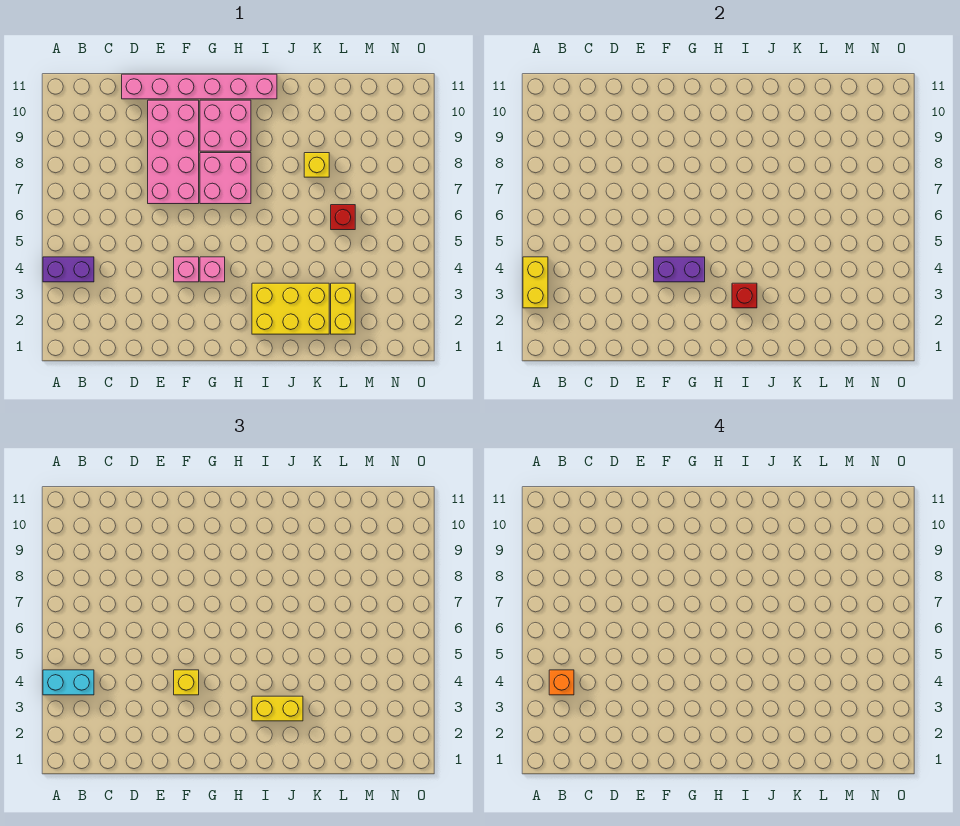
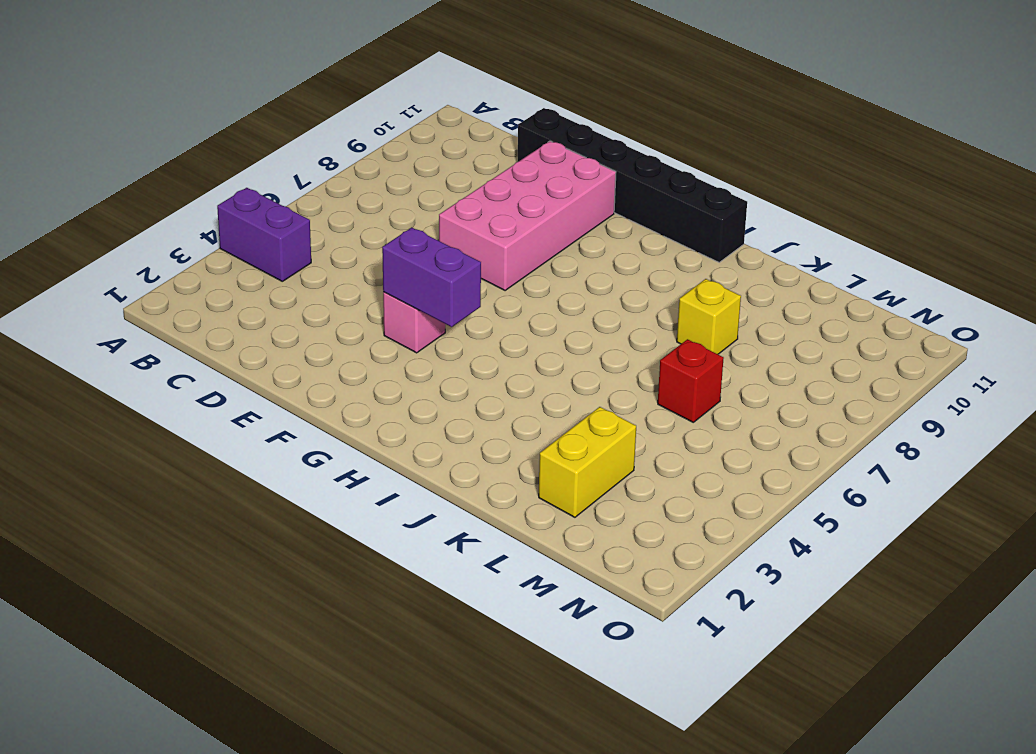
black brick D11:I11 level 1 -> pink brick D11:I11 level 1
none -> pink brick G4 level 1
none -> pink brick G7:H8 level 1
none -> pink brick G9:H10 level 1

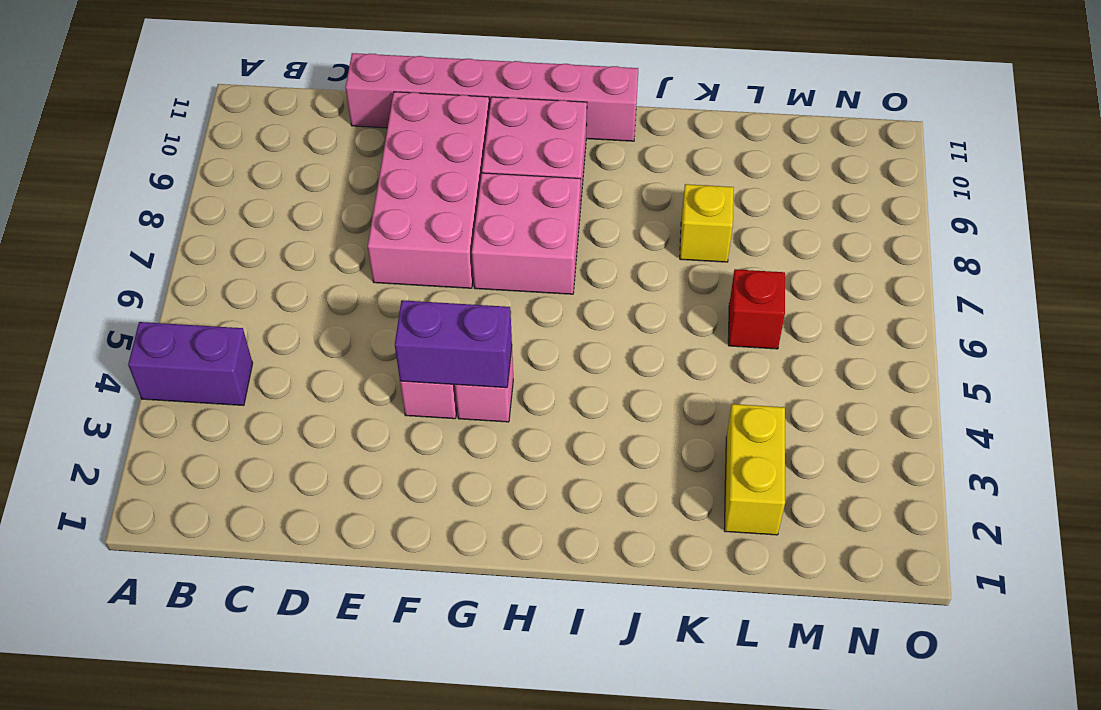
none -> yellow brick I2:K3 level 1
none -> yellow brick A3:A4 level 2
none -> red brick I3 level 2

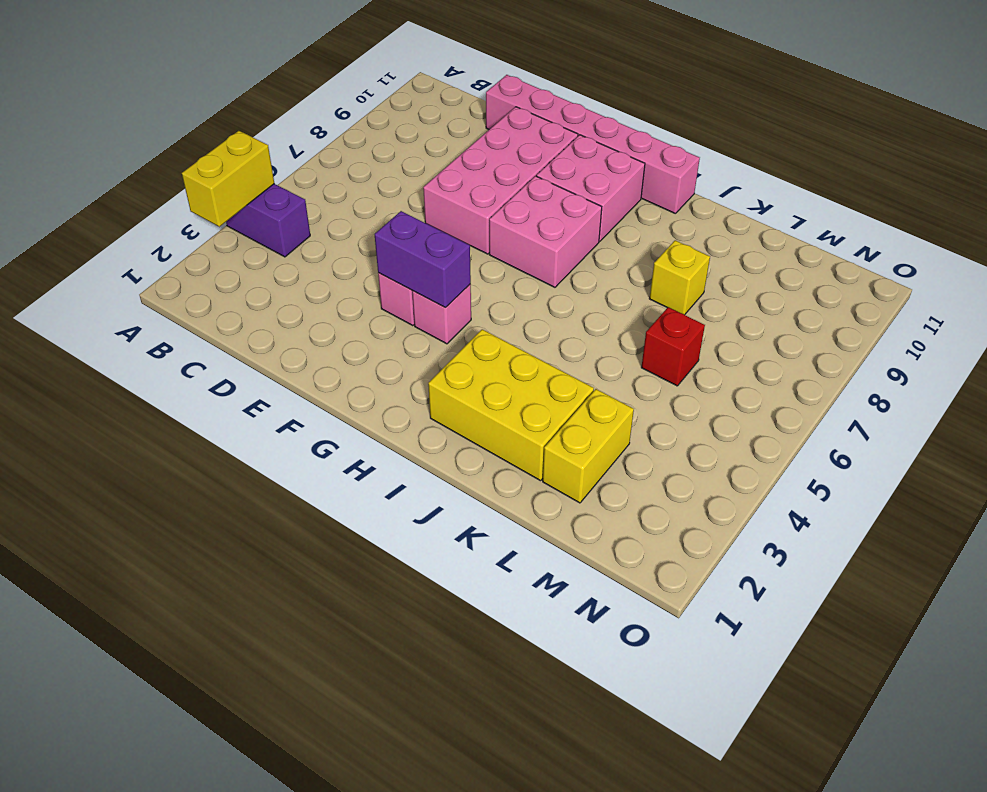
none -> red brick I3 level 2
none -> cyan brick A4:B4 level 3
none -> yellow brick F4 level 3

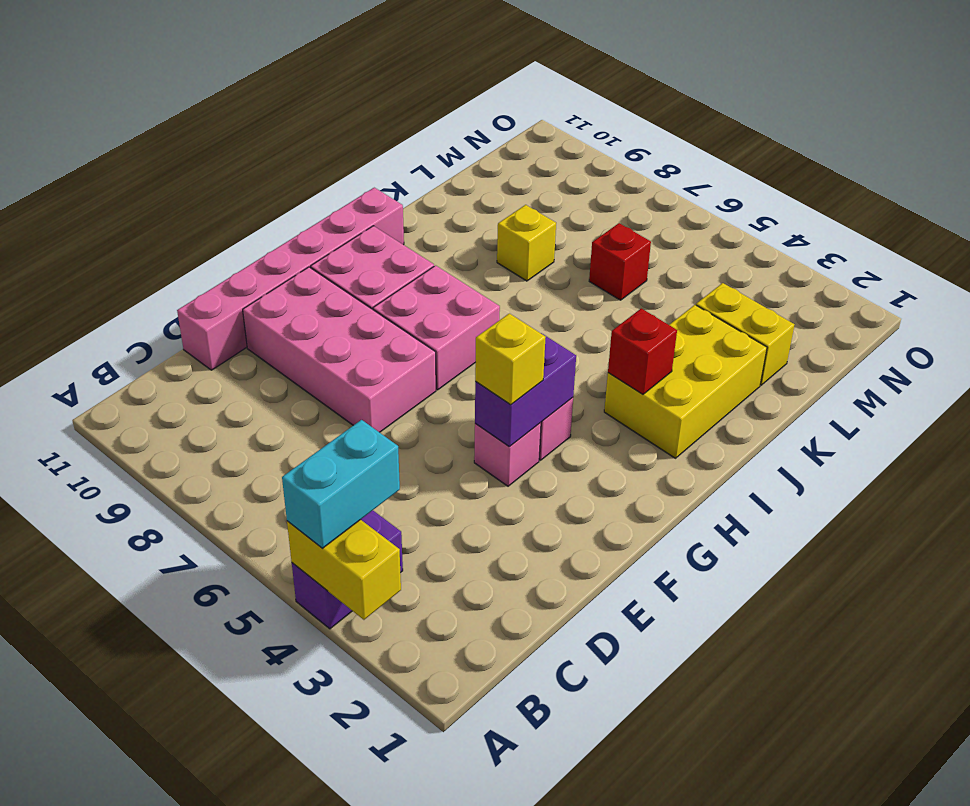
none -> yellow brick I3:J3 level 3
none -> orange brick B4 level 4

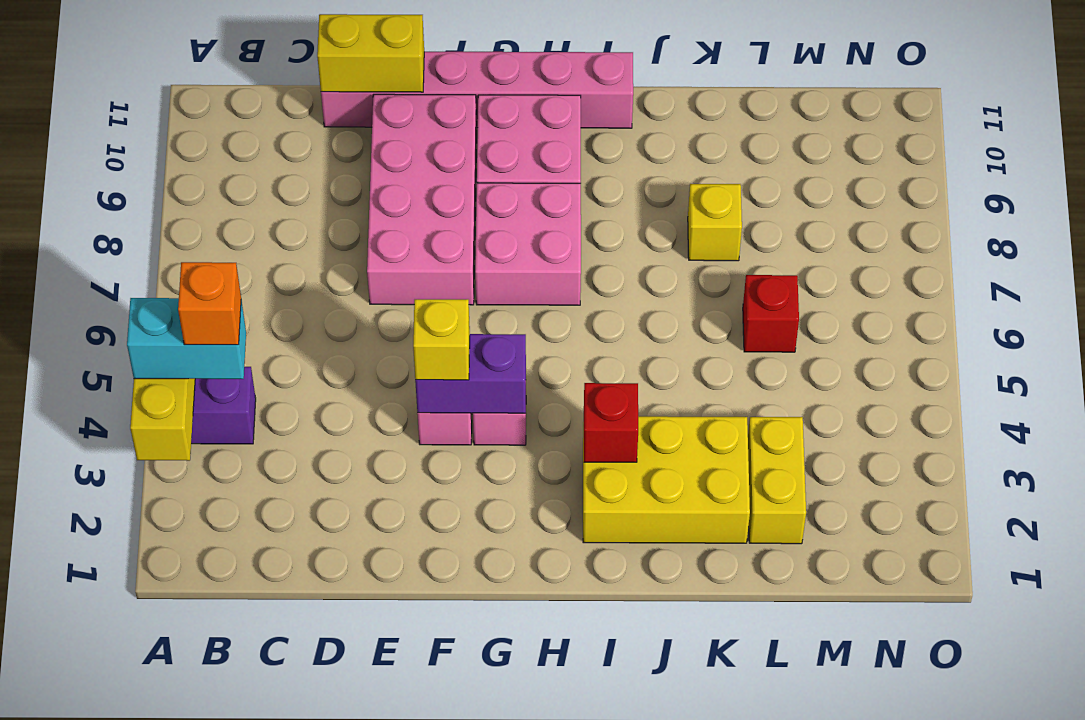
yellow brick D11:E11 level 2 -> yellow brick I3:J3 level 3

